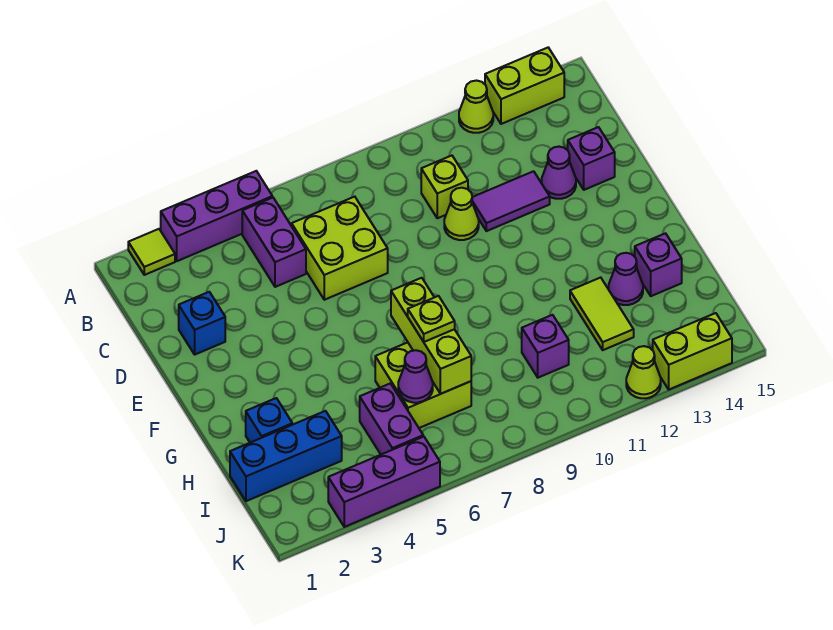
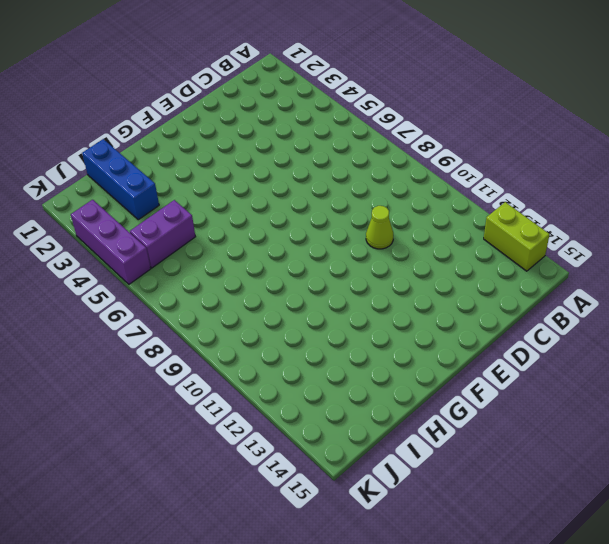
none -> lime tile A2 level 1
none -> purple brick A3:A5 level 1
none -> lime cone A12 level 1

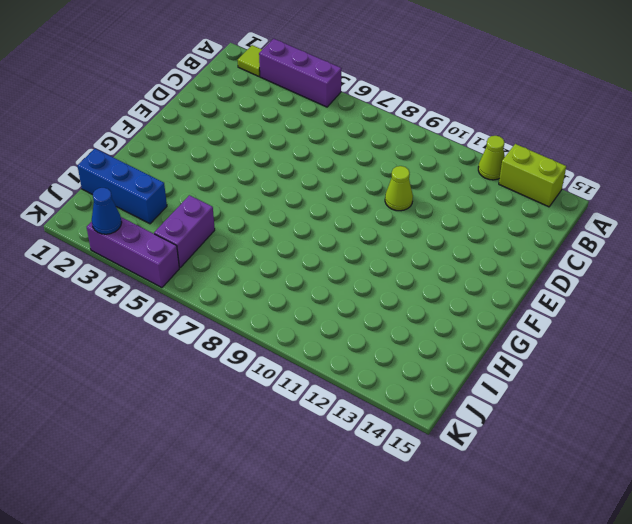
blue cone K3 level 2 -> none
none -> purple brick B5:C5 level 1
none -> lime brick C6:D7 level 1
none -> lime brick C10 level 1

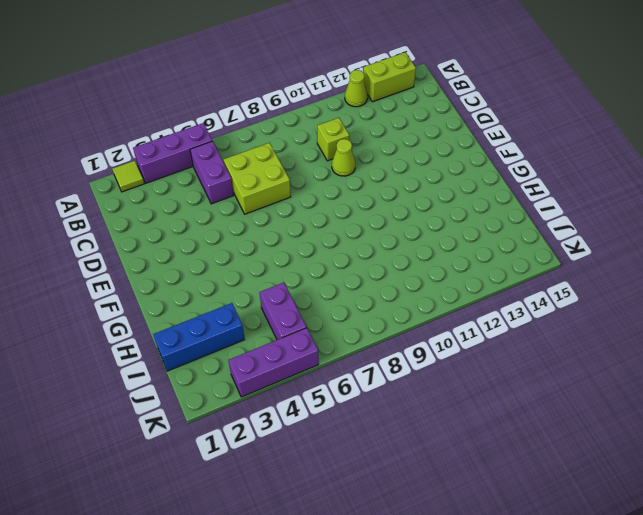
none -> blue brick D2 level 1
none -> purple tile D11:D12 level 1
none -> purple cone D13 level 1

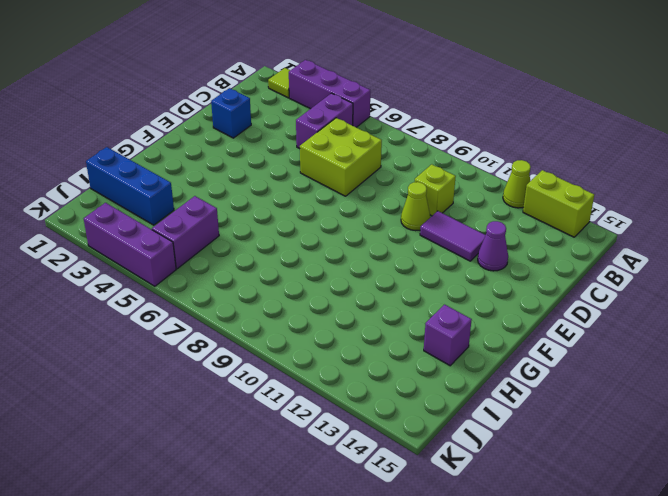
none -> purple brick D14 level 1
none -> blue brick H2 level 1
none -> lime brick H6:I7 level 1

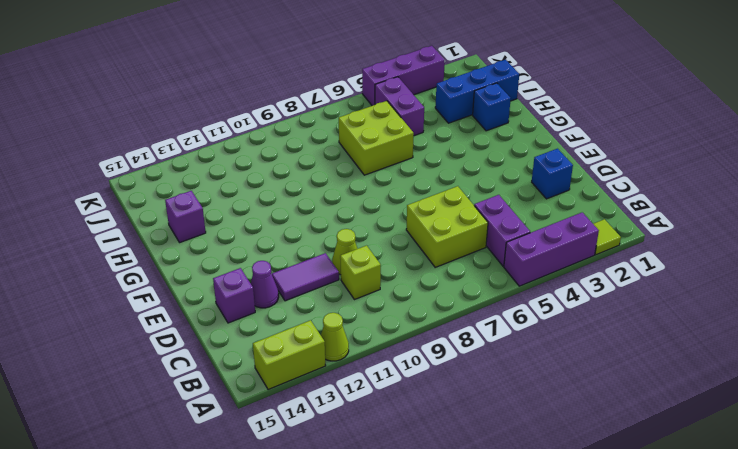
none -> lime tile H12:I12 level 1
none -> purple cone H13 level 1
none -> purple brick I10 level 1

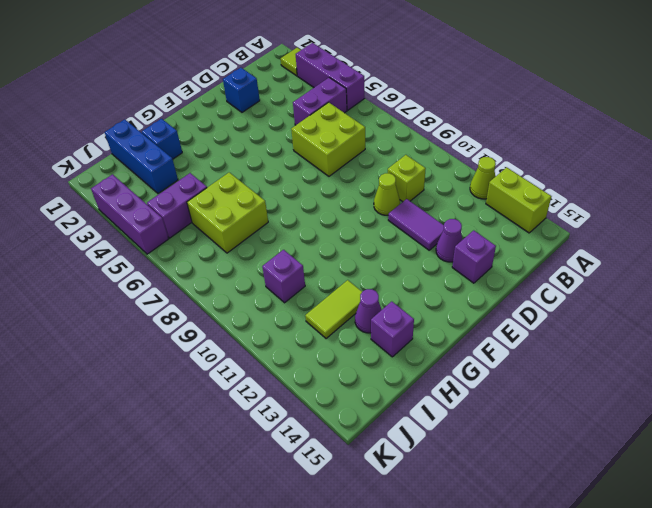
none -> lime cone K12 level 1
none -> lime brick K13:K14 level 1
none -> lime brick G7:I7 level 2

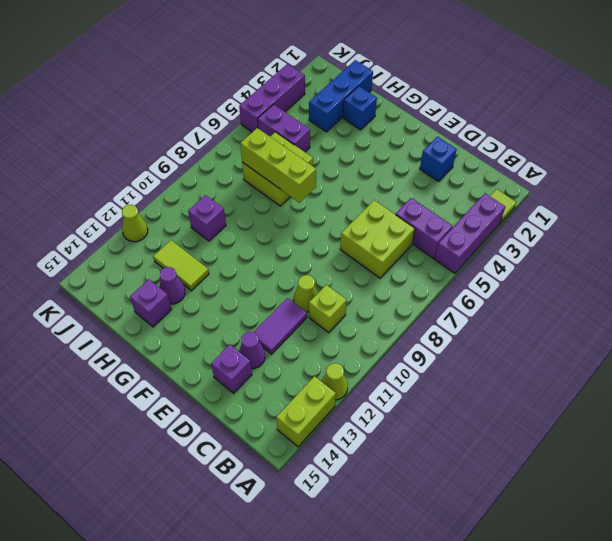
none -> lime brick K13:K14 level 1
none -> purple cone I6 level 2
none -> lime plate H7 level 3

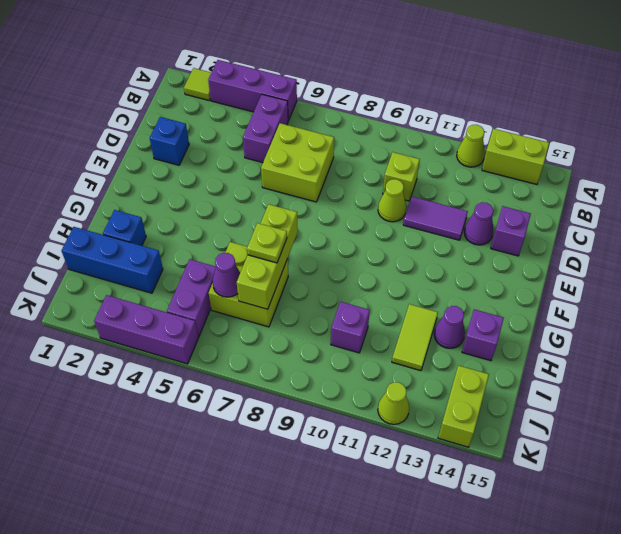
lime brick J14:K14 level 1 -> lime brick K13:K14 level 1

